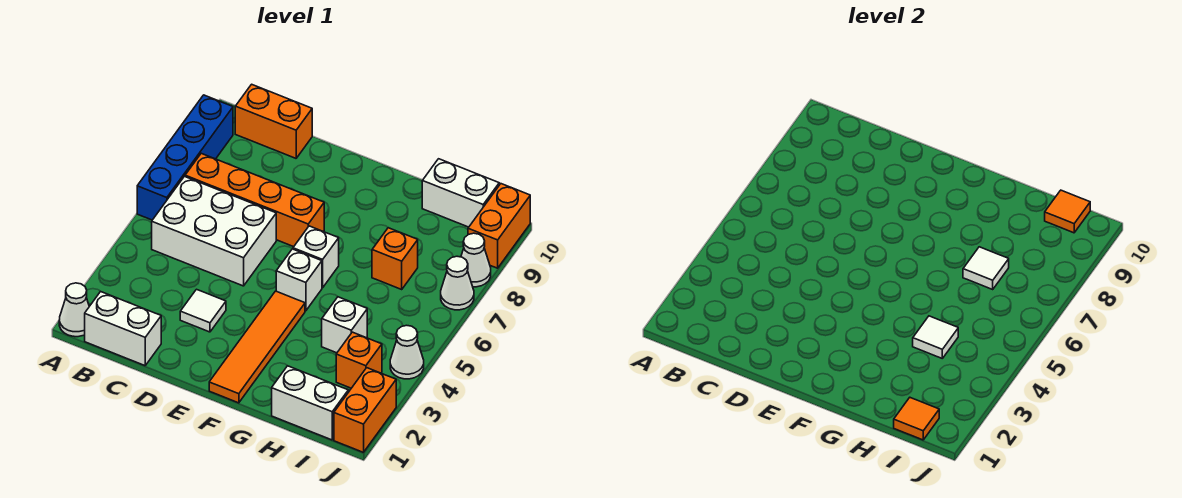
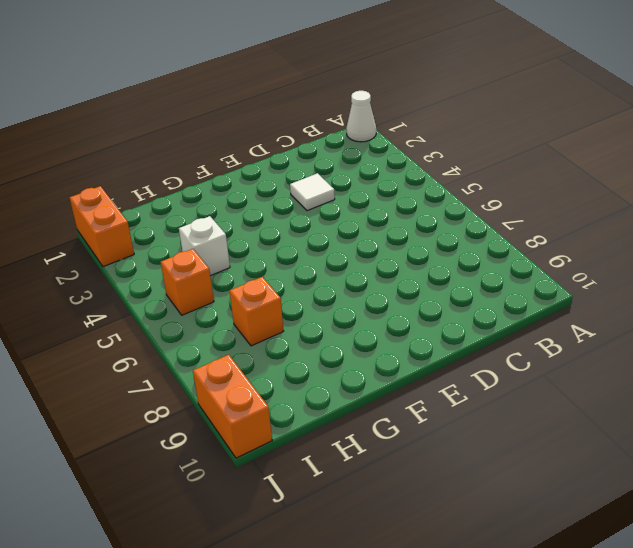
orange brick I5 level 1 -> orange brick I3 level 1
none -> blue brick A6:A9 level 1
none -> white brick B1:C1 level 1
none -> white brick B5:D6 level 1

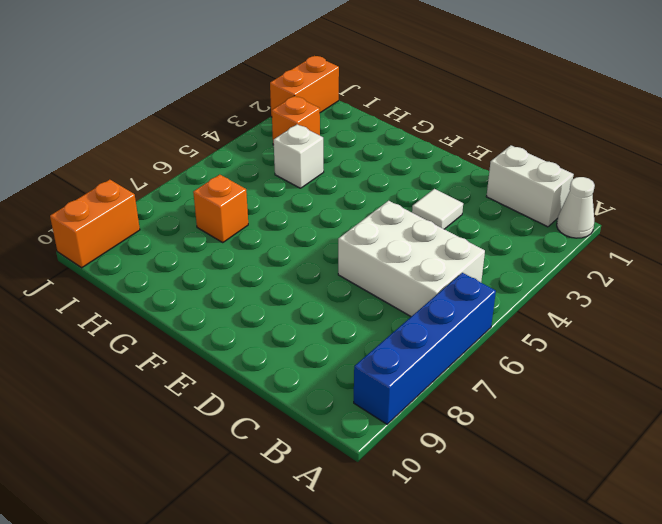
none -> orange brick B7:E7 level 1
none -> orange brick B10:C10 level 1
none -> orange tile F1:F4 level 1

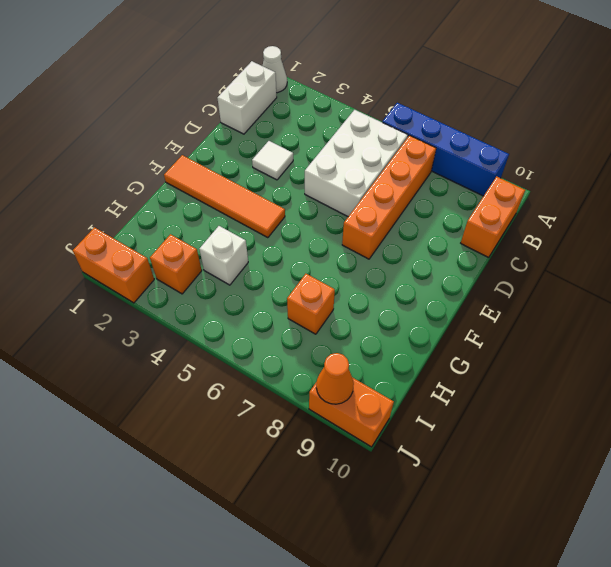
orange cone J9 level 2 -> none
none -> white brick F5 level 1
none -> white brick F6 level 1
none -> white brick H1:I1 level 1

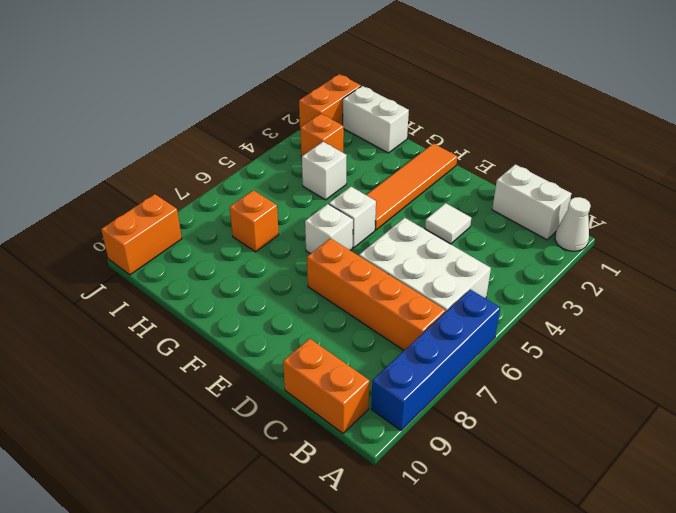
none -> white brick H10:I10 level 1
none -> white cone J4 level 1
none -> white cone J7 level 1

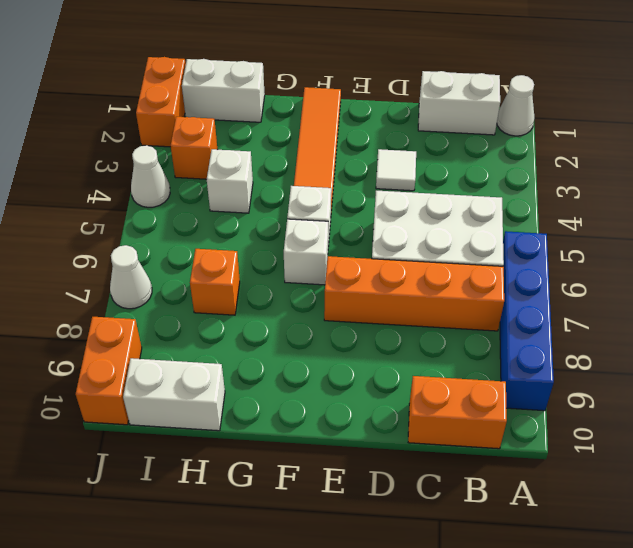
none -> white cone J8 level 1
none -> white tile H4 level 2
none -> white tile H7 level 2

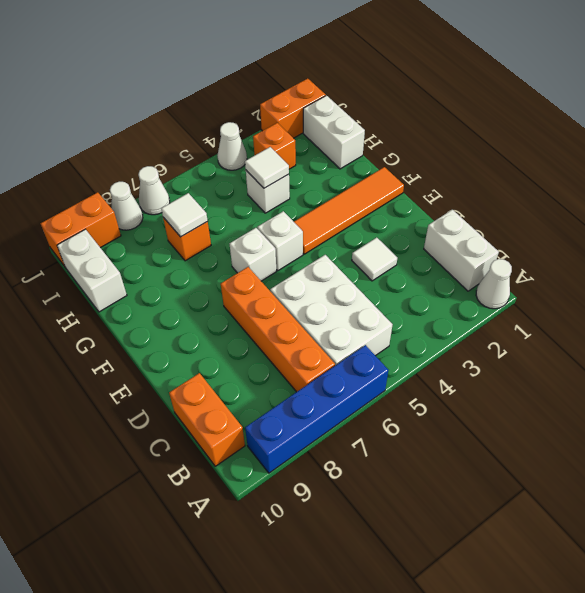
none -> orange tile I1 level 2
none -> orange tile I10 level 2

